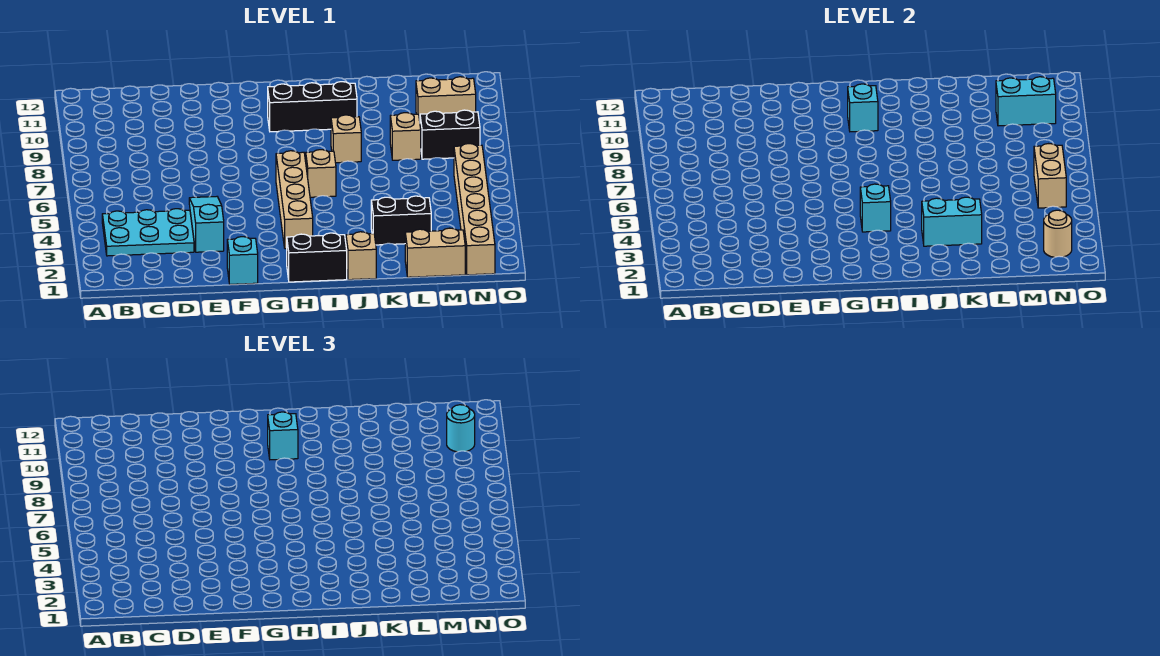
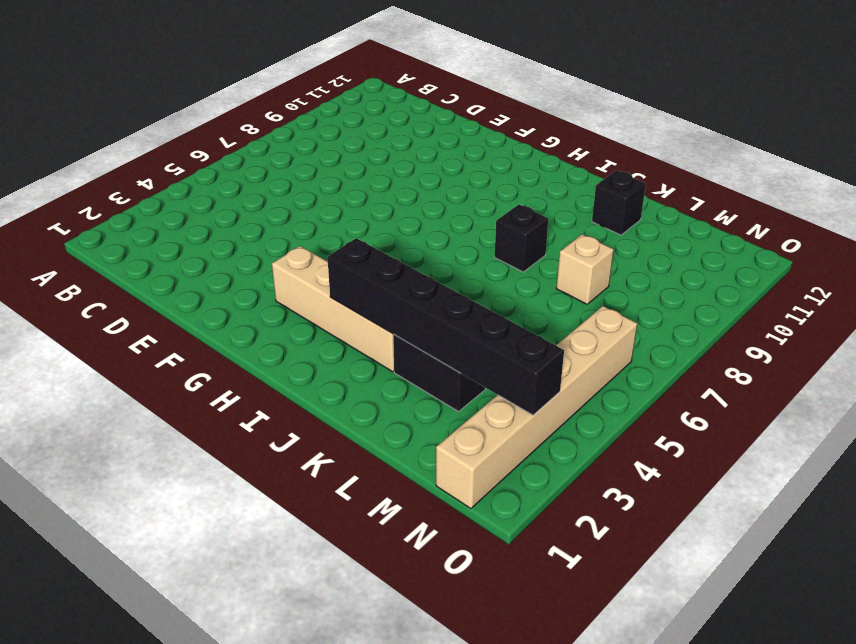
tan brick G3:J3 level 1 -> tan brick H3:H6 level 1
black brick I3:N3 level 2 -> cyan brick J3:K3 level 2
black brick J8 level 1 -> tan brick J8 level 1
black brick K11 level 1 -> none
none -> cyan plate B3:D4 level 1
none -> cyan slope E3:E5 level 1 top 3
none -> cyan brick F1 level 1

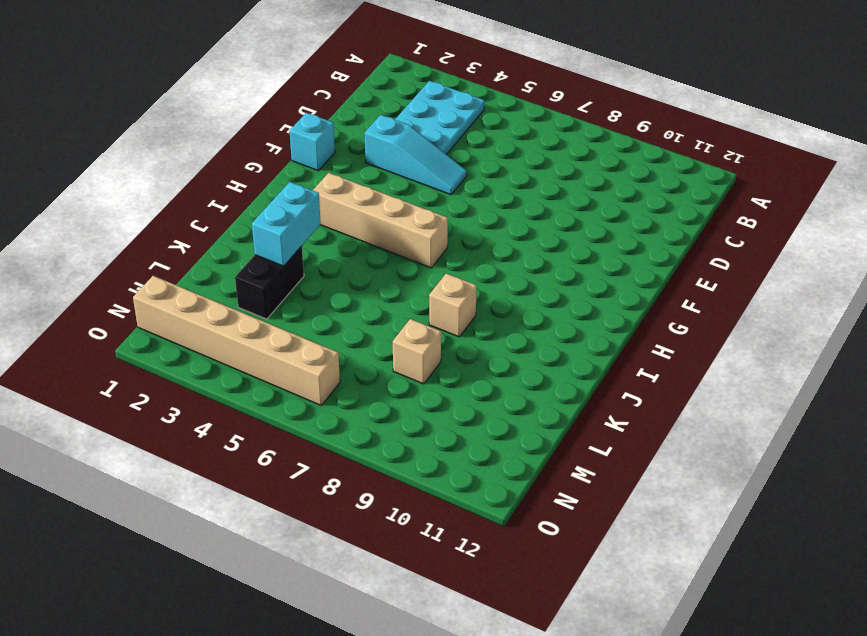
none -> black brick H1:I1 level 1
none -> black brick H10:J10 level 1
none -> tan brick I6 level 1

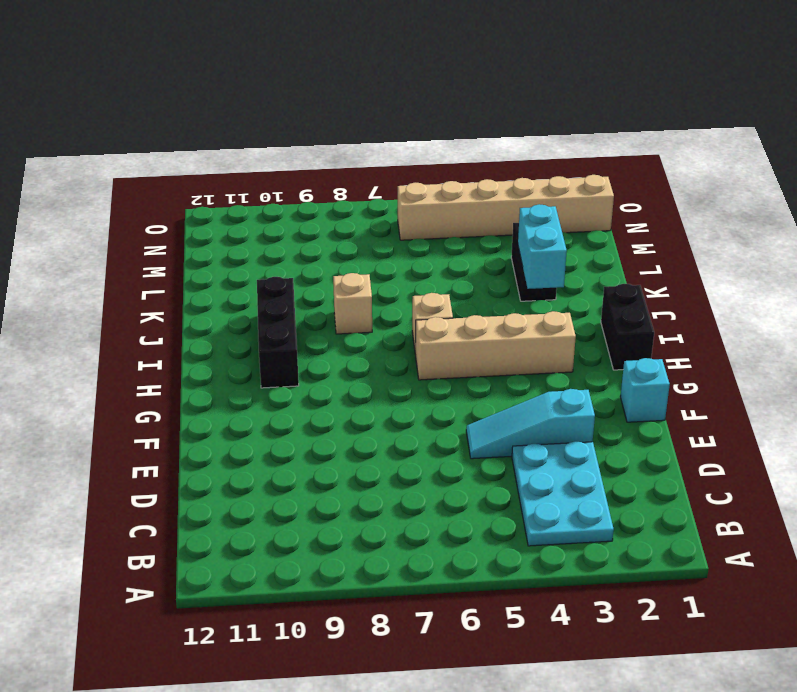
none -> tan brick J1 level 1
none -> tan brick L1:M1 level 1
none -> tan brick L8 level 1

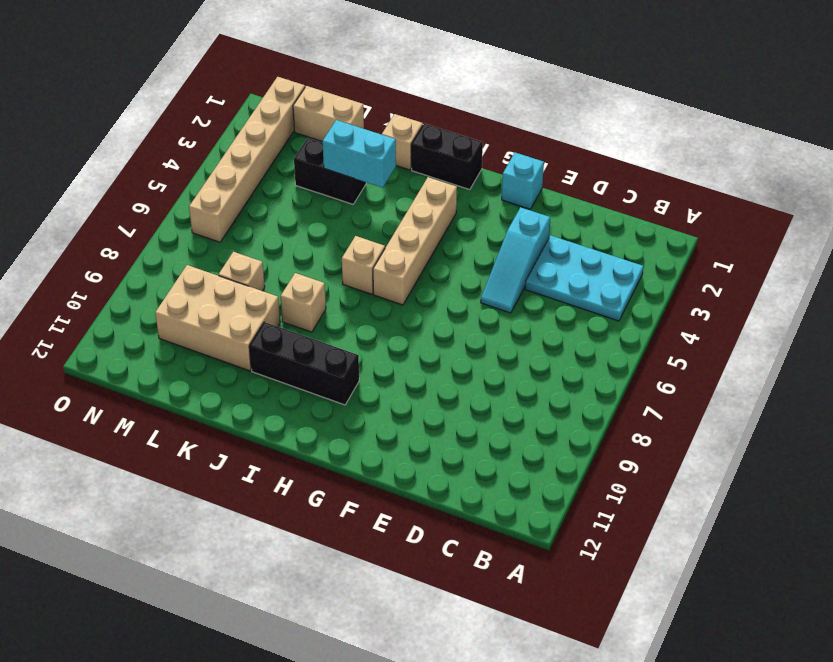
tan brick K9:M10 level 1 -> tan brick M10:N10 level 1
none -> black brick M8:N8 level 1
none -> cyan brick H4 level 2
none -> cyan brick H10 level 2

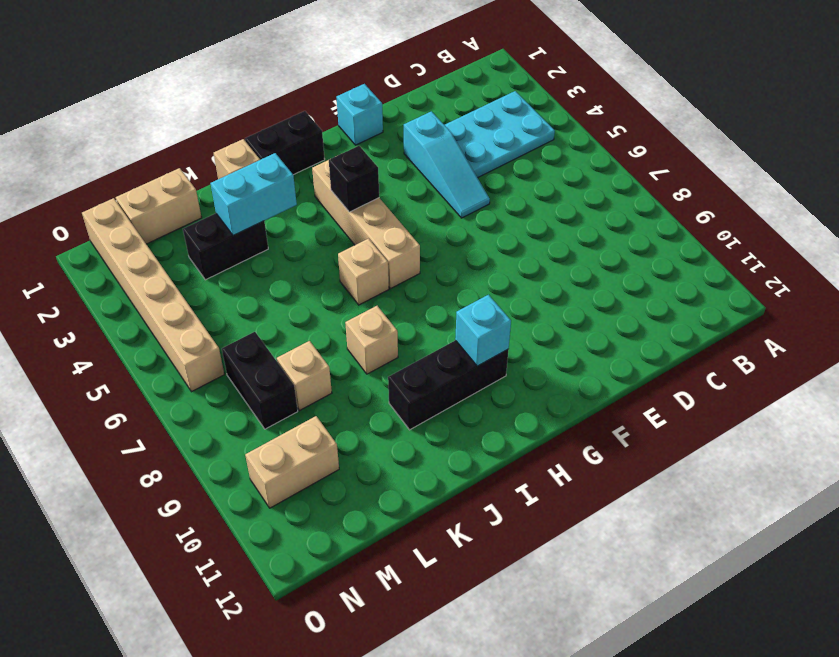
black brick H4 level 2 -> cyan brick H4 level 2
black brick M7:M8 level 1 -> black brick M8:N8 level 1
none -> cyan brick M10:N10 level 2
none -> tan round brick N2 level 2
none -> tan brick N5:N6 level 2

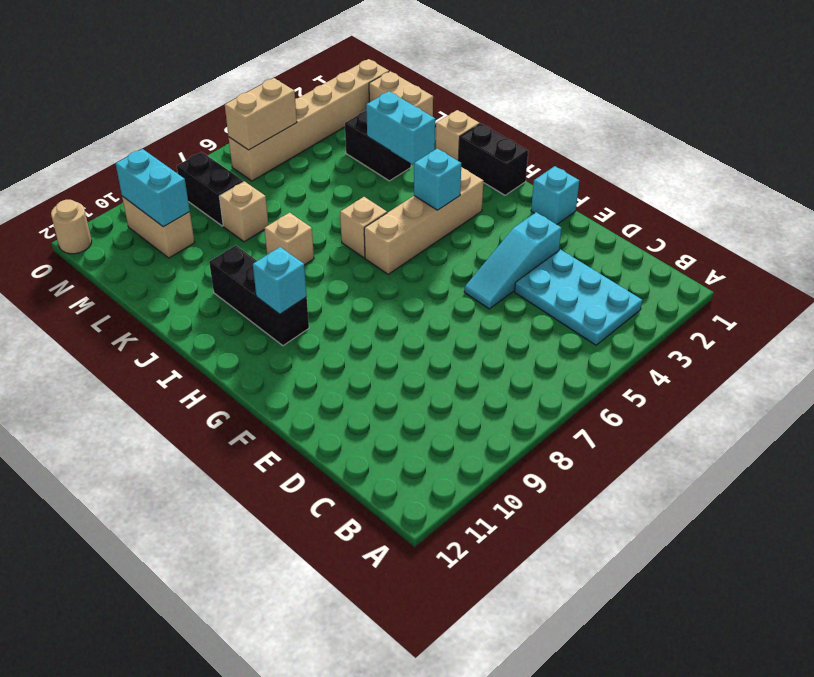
tan round brick O12 level 1 -> tan round brick N2 level 2
none -> cyan brick H10 level 3
none -> cyan round brick N10 level 3

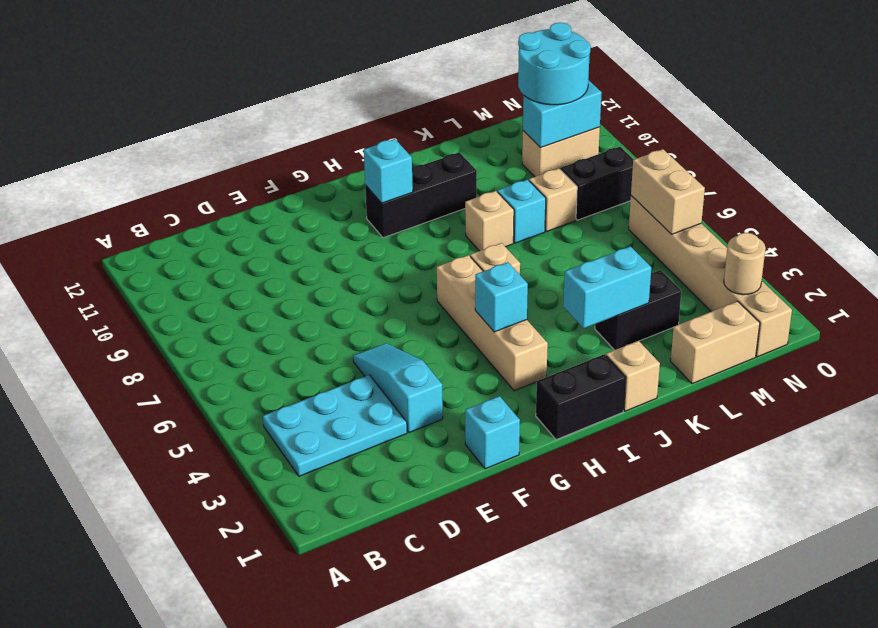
cyan brick K8 level 1 -> cyan brick H10 level 3
cyan round brick M10:N11 level 3 -> cyan round brick N10 level 3

